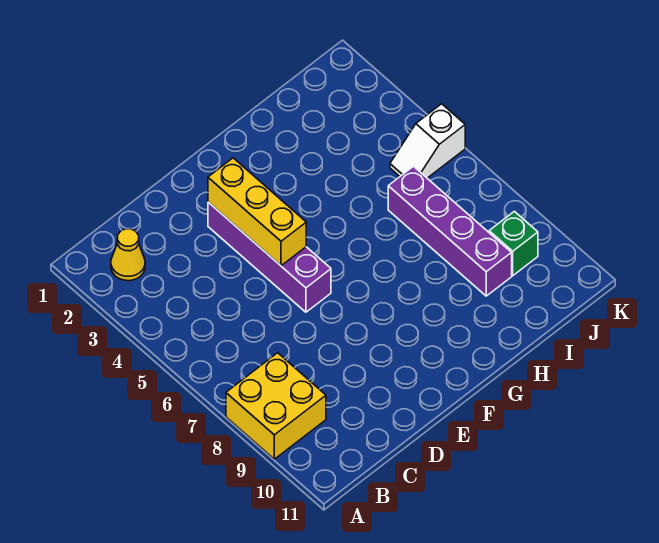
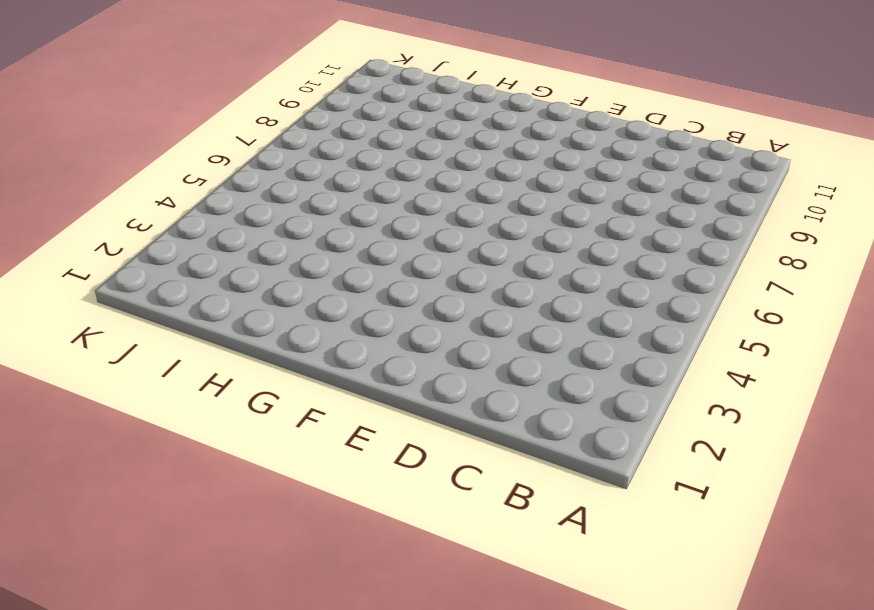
none -> yellow brick A8:B9 level 1
none -> yellow cone B2 level 1

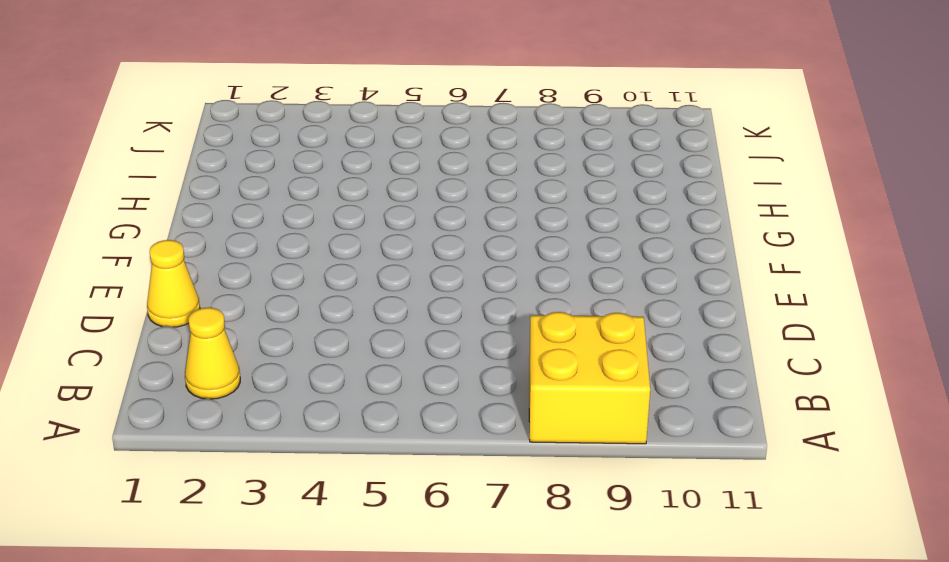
yellow cone D1 level 1 -> none
none -> purple brick E3:E6 level 1
none -> purple brick I6:I9 level 1

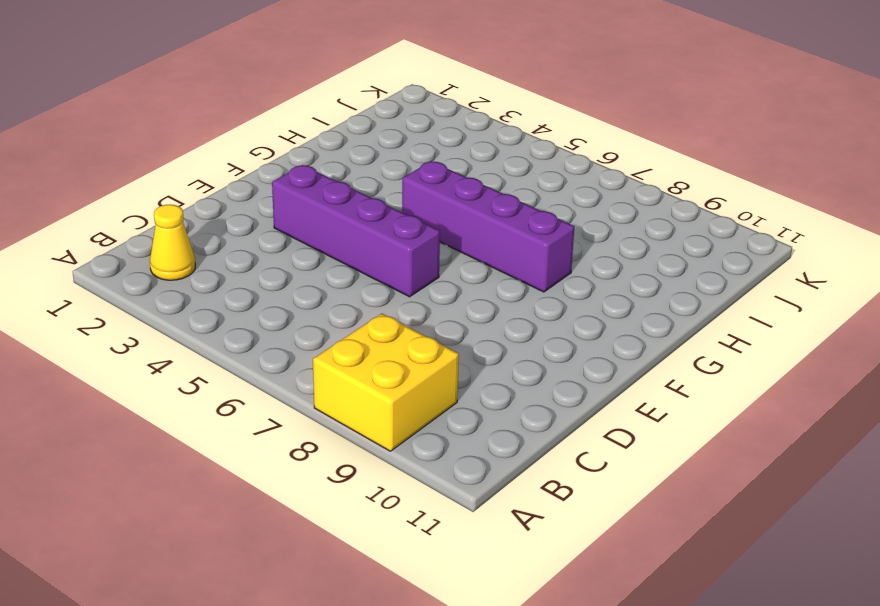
purple brick G5:G8 level 1 -> purple brick I6:I9 level 1
none -> white slope J5:K5 level 1 top K
none -> green brick J9 level 1

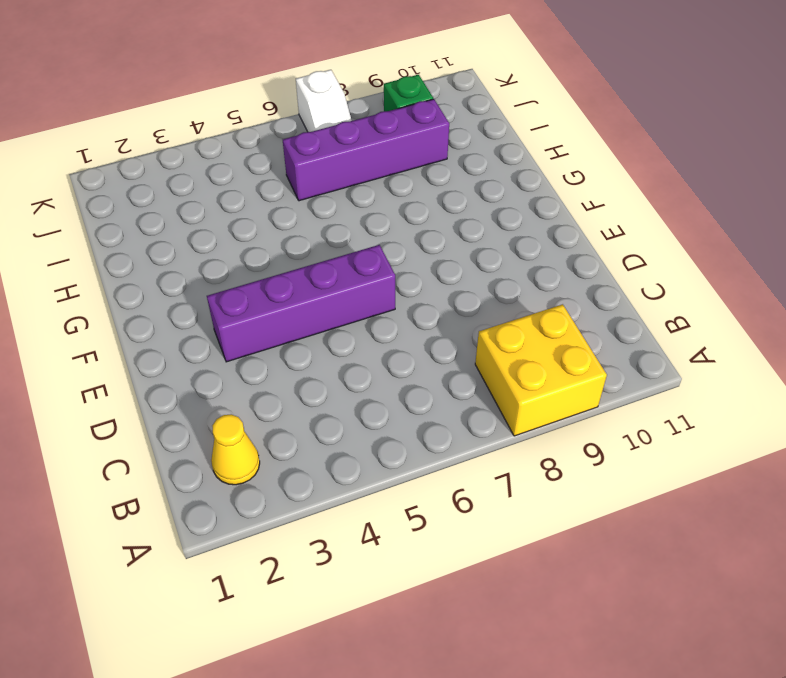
white slope J7:K7 level 1 top K -> white slope J5:K5 level 1 top K
none -> yellow brick E3:E5 level 2

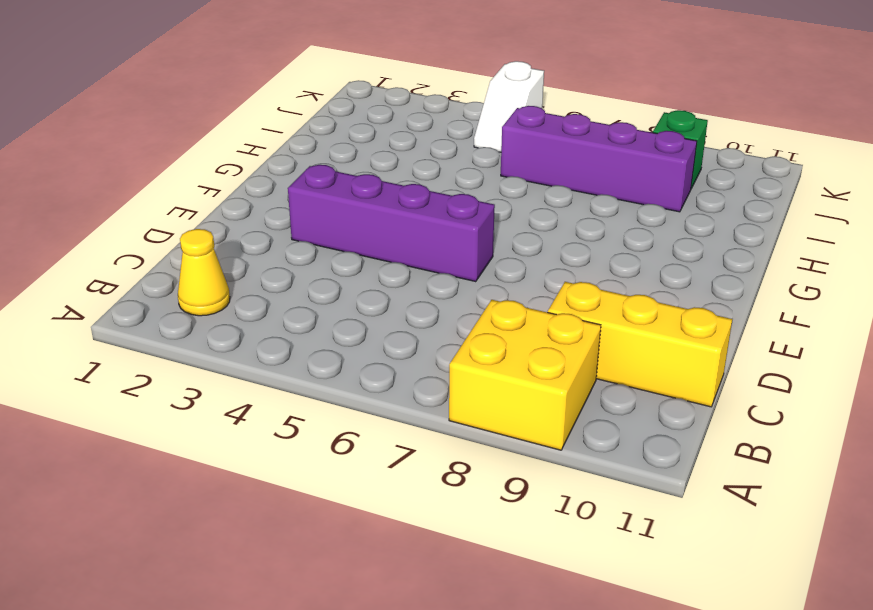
yellow brick C9:C11 level 1 -> yellow brick E3:E5 level 2

